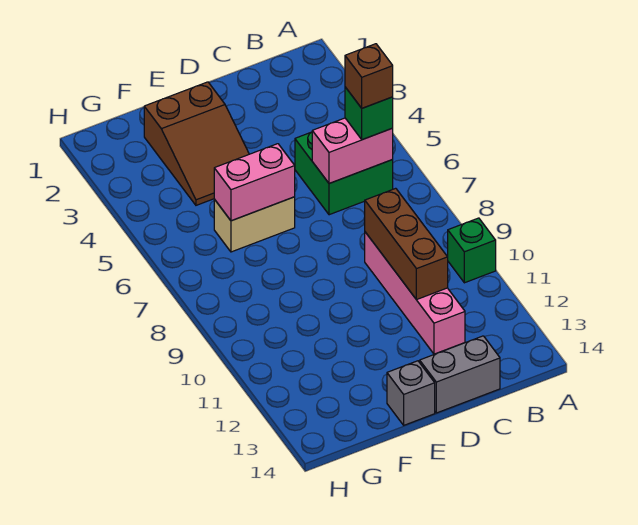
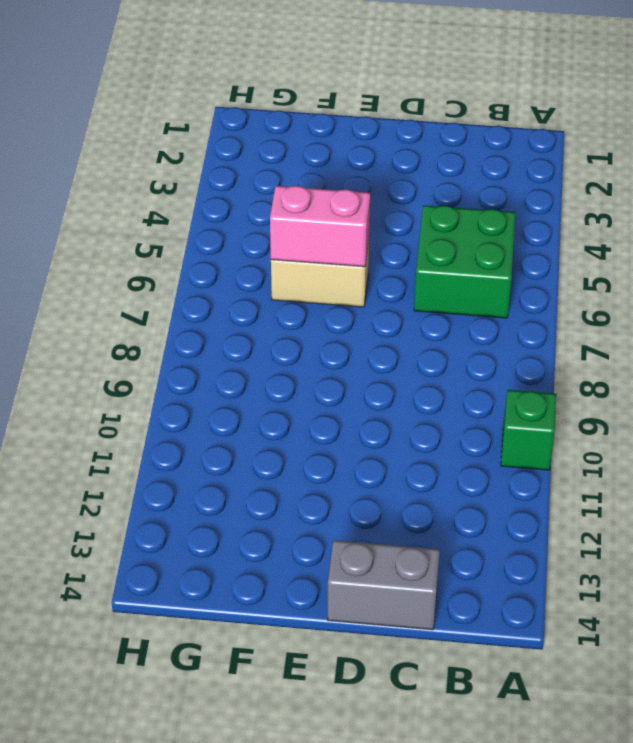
none -> pink brick C9:C12 level 1
none -> brown slope E2:F4 level 1 top 2
none -> grey brick E14 level 1

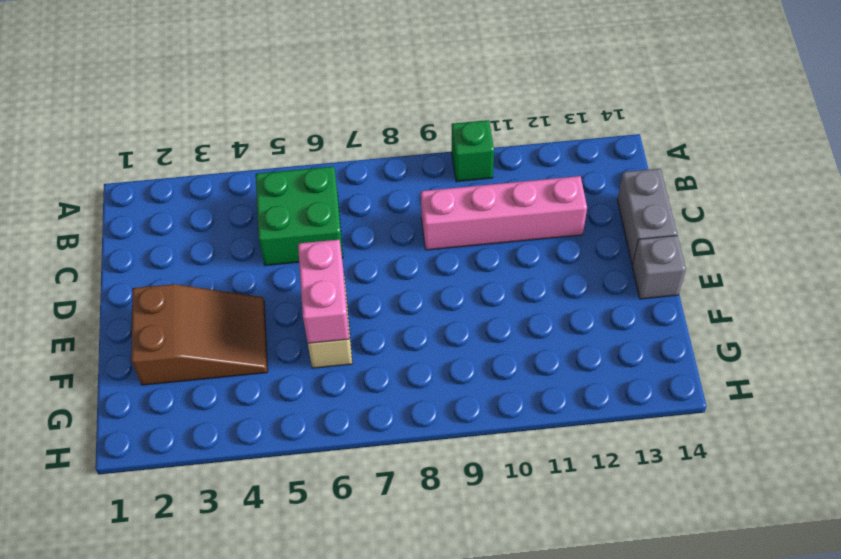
none -> pink brick B6:C6 level 2
none -> brown brick C9:C11 level 2
none -> green brick B6 level 3

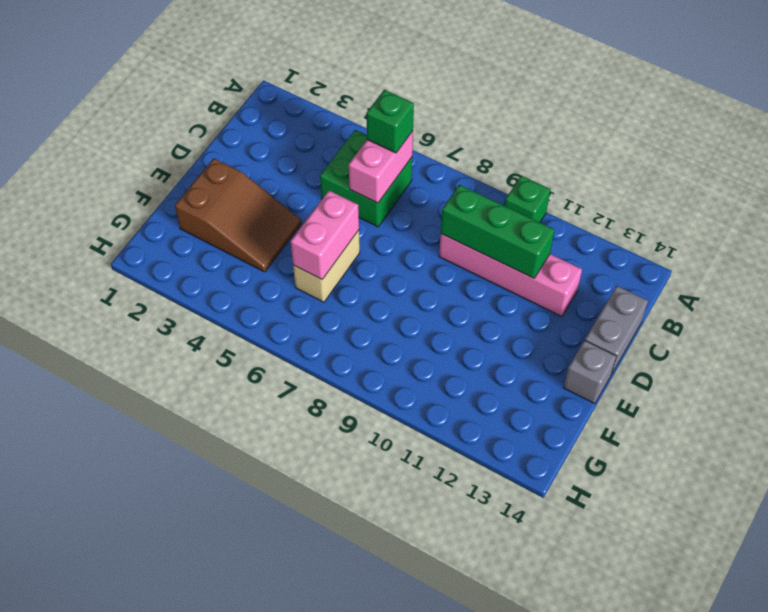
green brick C9:C11 level 2 -> brown brick C9:C11 level 2
none -> brown brick B6 level 4

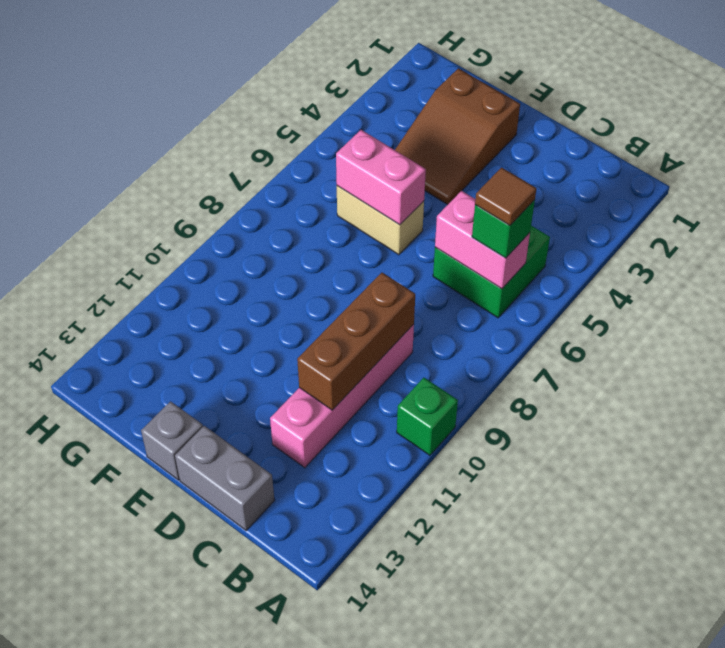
brown tile B6 level 4 -> brown brick B6 level 4

